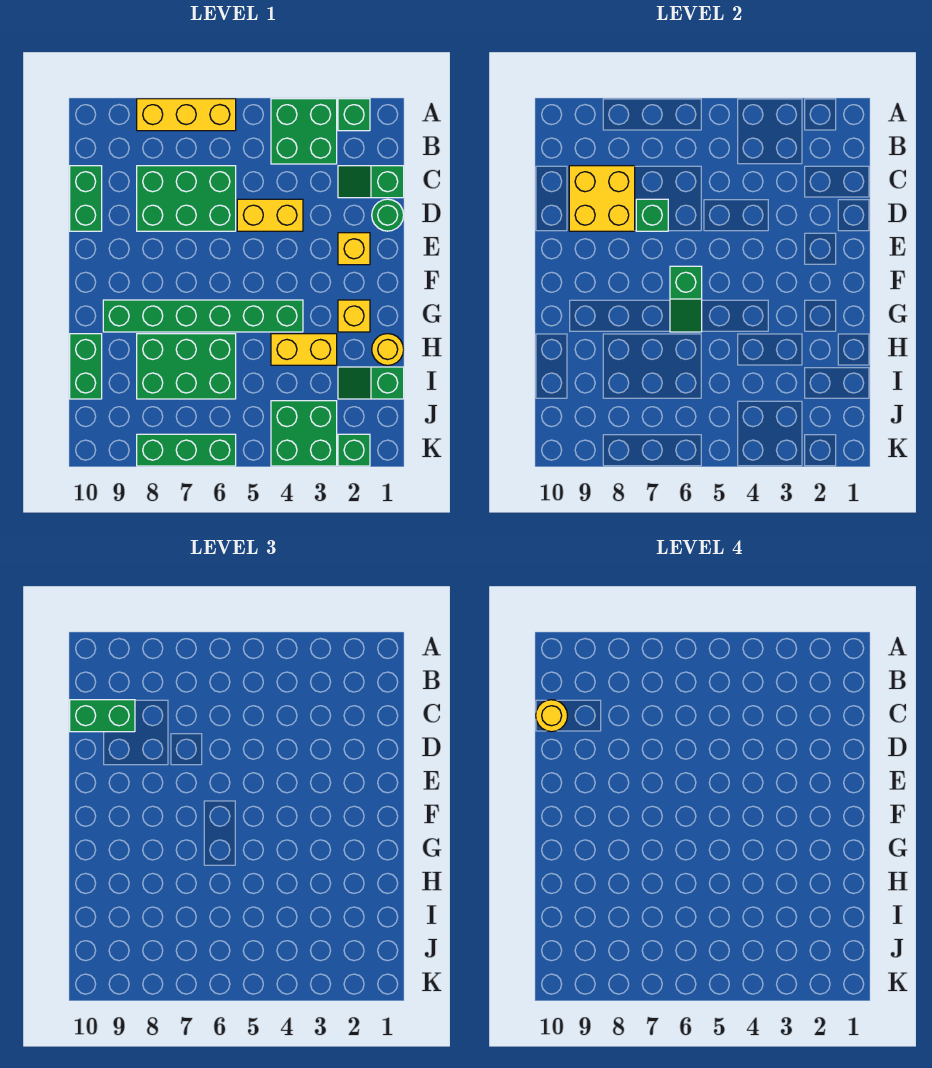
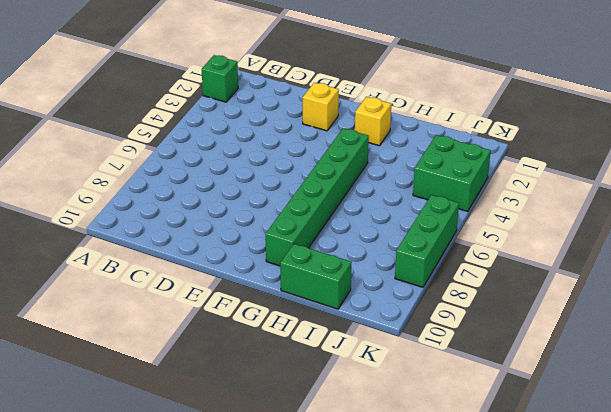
none -> green brick A3:B4 level 1
none -> yellow brick A6:A8 level 1
none -> green slope C1:C2 level 1 top 1

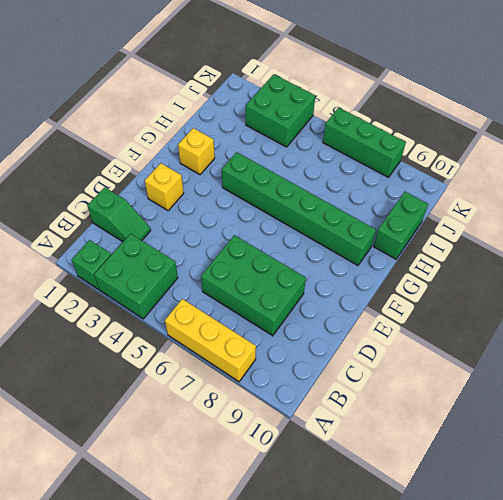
none -> green brick C10:D10 level 1
none -> green round brick D1 level 1
none -> yellow brick D4:D5 level 1

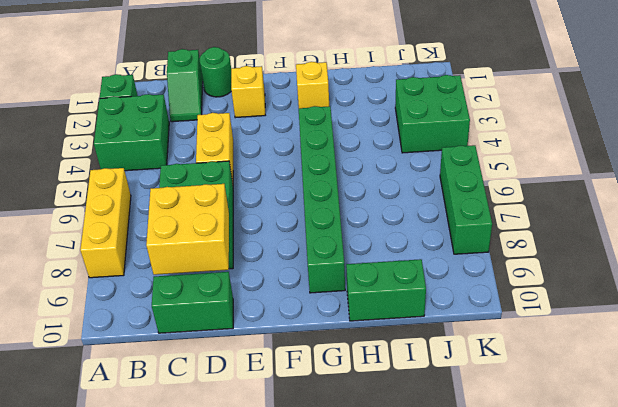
none -> yellow round brick H1 level 1
none -> yellow brick H3:H4 level 1
none -> green brick H6:I8 level 1

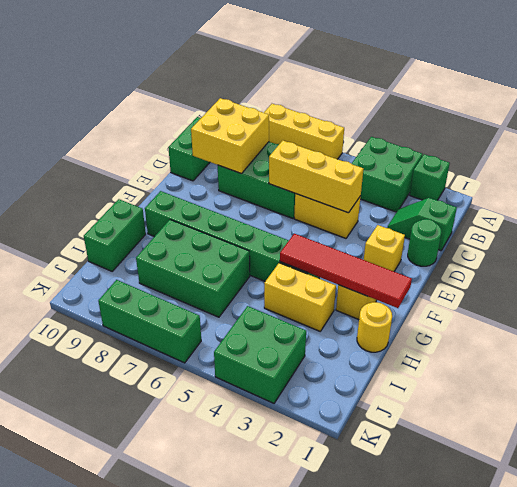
yellow brick D4:D6 level 2 -> none
red tile G1:G4 level 2 -> none
none -> green slope I1:I2 level 1 top 1
none -> green brick K2 level 1
none -> green brick D7 level 2

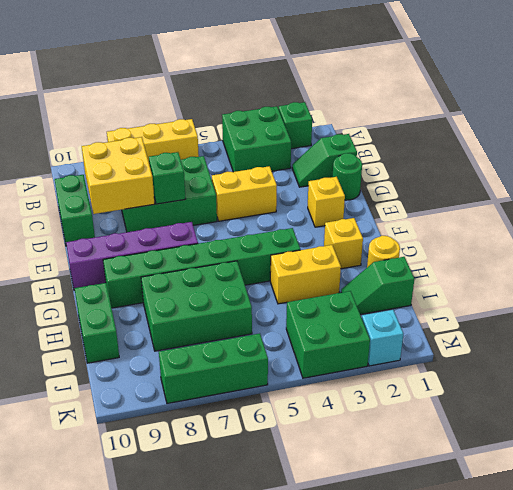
purple brick F7:F10 level 1 -> none
cyan brick K2 level 1 -> green brick K2 level 1
none -> green slope F6:G6 level 2 top F
none -> green brick C9:C10 level 3
none -> yellow round brick C10 level 4

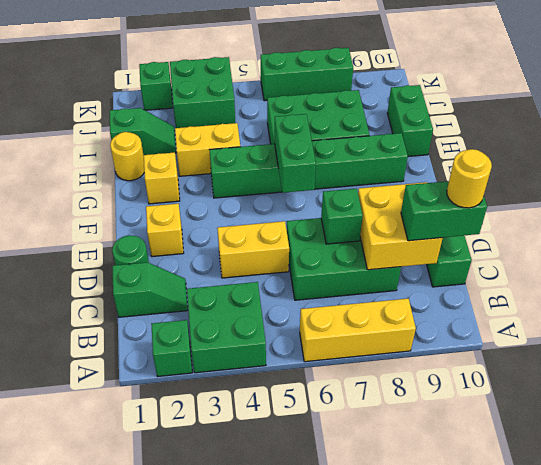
green brick F6:G6 level 2 -> green slope F6:G6 level 2 top F

